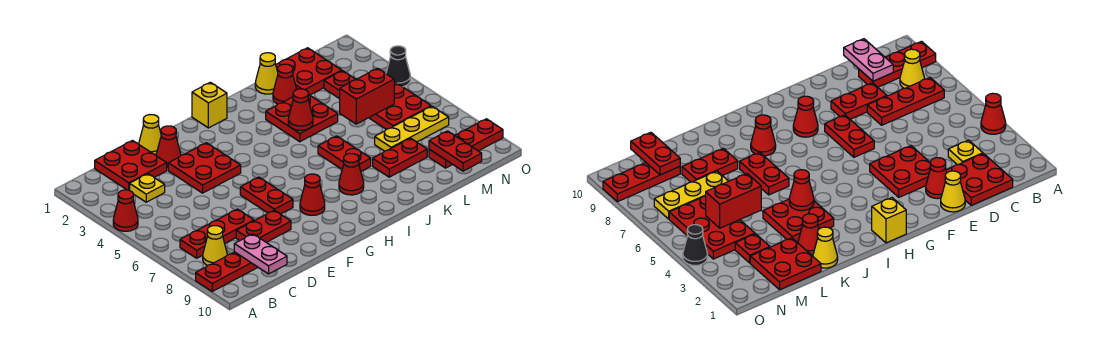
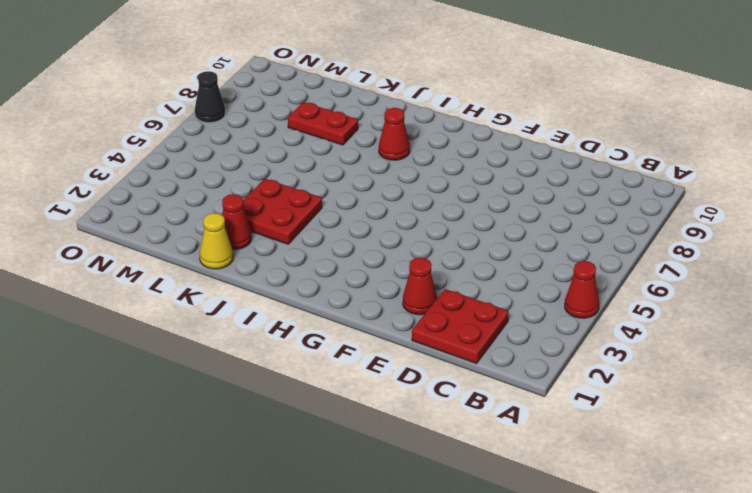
black cone O7 level 1 -> black cone O4 level 1
none -> red plate A9:C9 level 1
none -> red plate B7:D7 level 1
none -> yellow cone B8 level 1

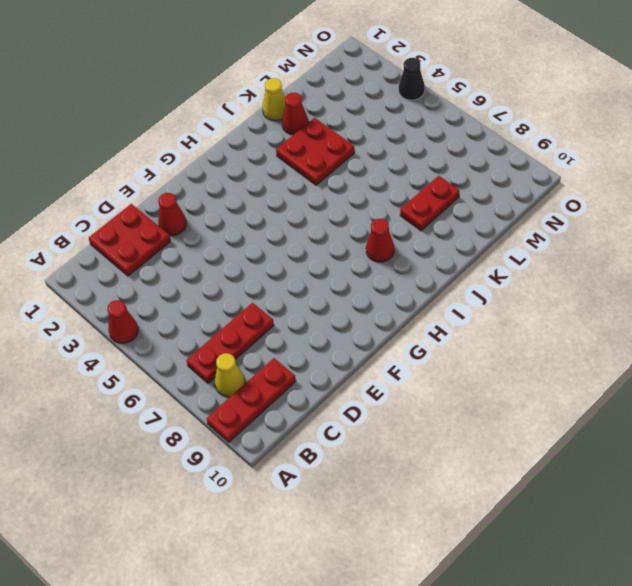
none -> yellow plate C3 level 1
none -> red plate D8:E8 level 1
none -> yellow cone E1 level 1

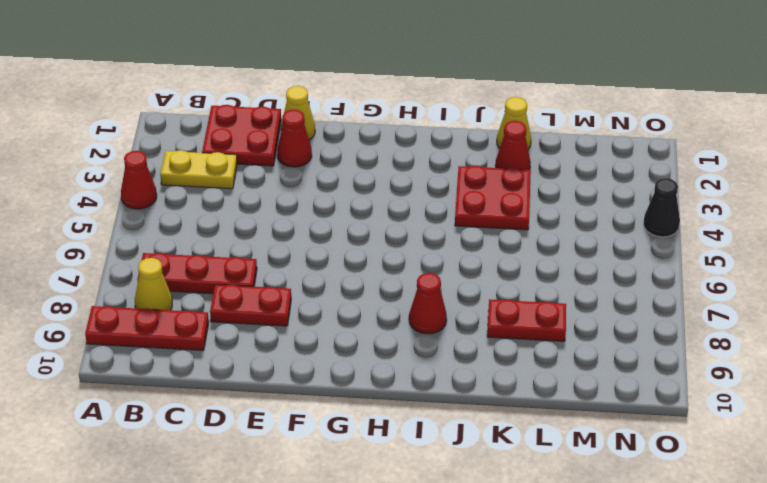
yellow plate B3:C3 level 1 -> yellow plate C3 level 1
none -> red plate E3:F4 level 1
none -> red plate F6:F7 level 1
none -> red cone G8 level 1

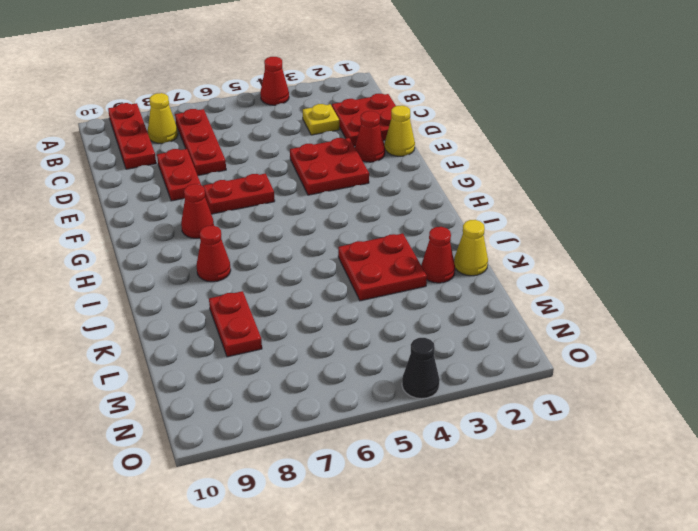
none -> yellow brick H1 level 1
none -> red plate J6:J7 level 1
none -> red plate L1:M2 level 1

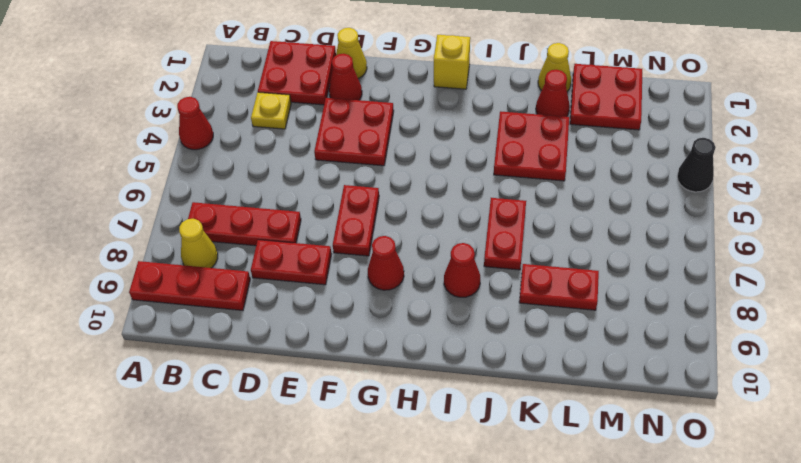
none -> yellow plate L7:N7 level 1
none -> red plate M3 level 1
none -> red plate M4:N6 level 1

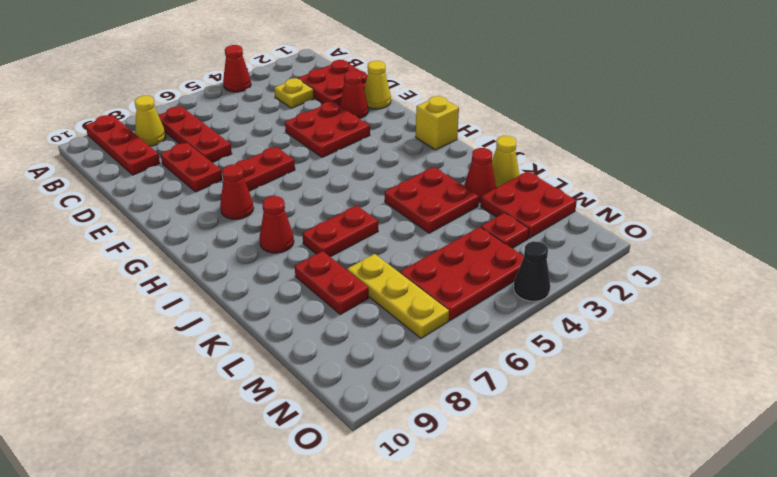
none -> red plate M9:O9 level 1
none -> pink plate C9:C10 level 2
none -> red cone J4 level 2

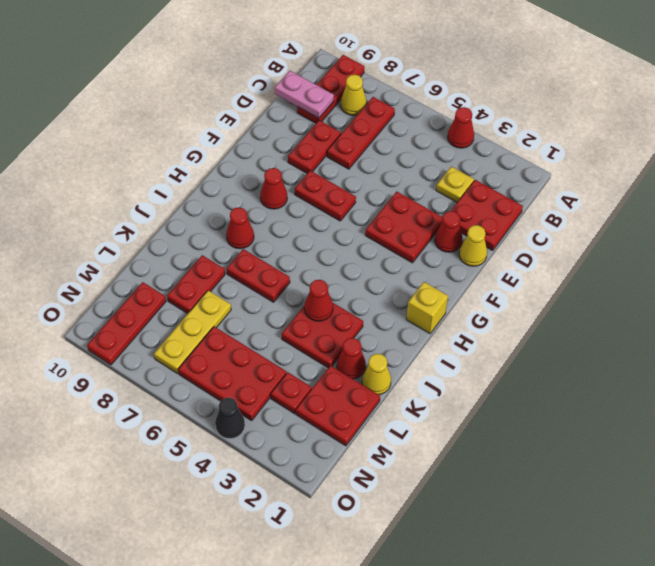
none -> red brick L5:M5 level 2
none -> red plate M9:M10 level 2

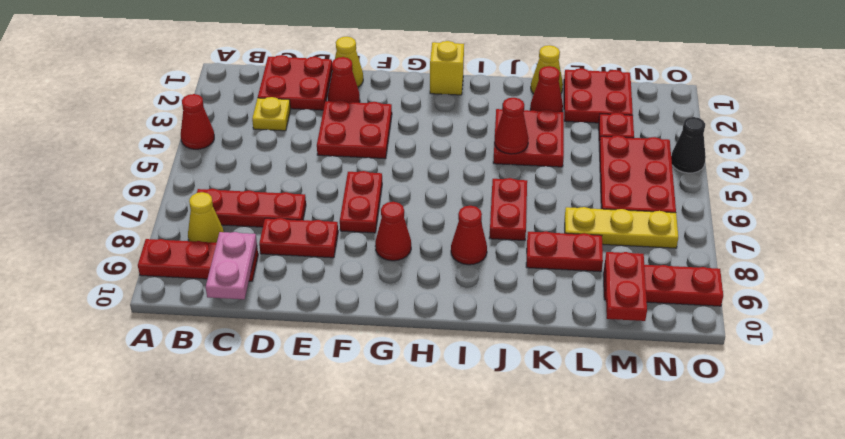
none -> red brick L5:M5 level 2

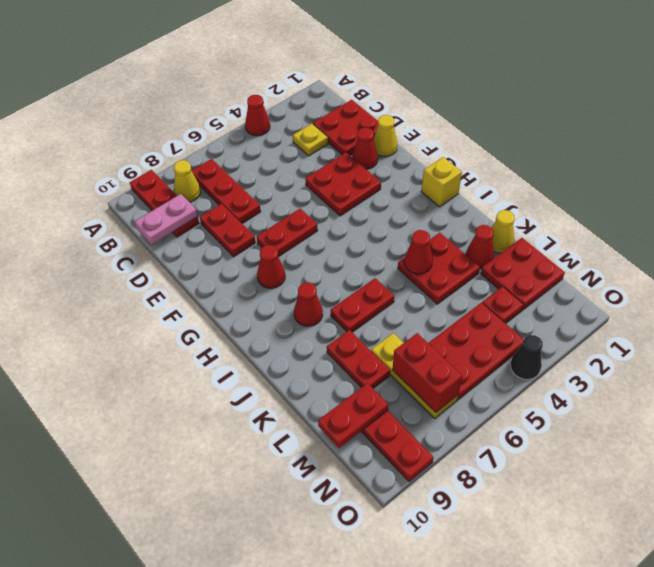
red brick M7:N7 level 2 -> red brick L5:M5 level 2

